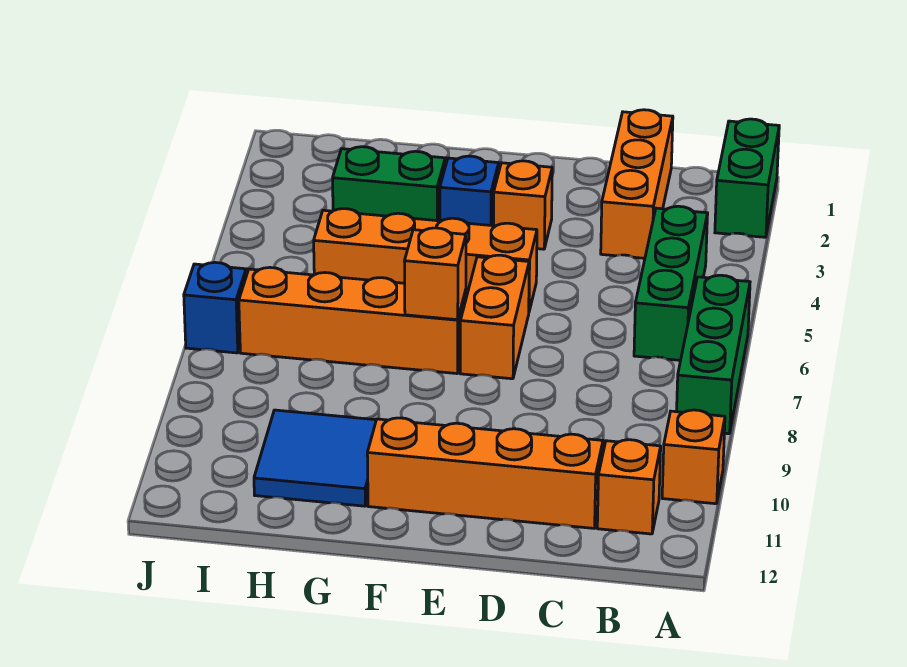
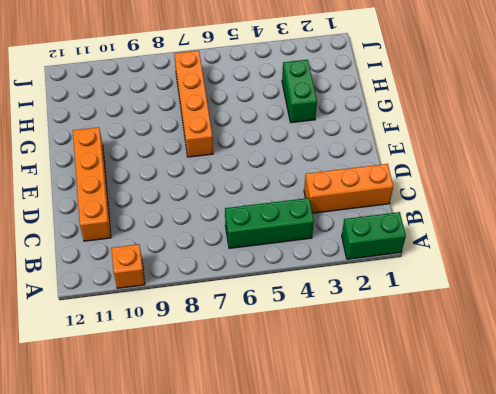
none -> green brick A6:A8 level 1
none -> orange brick B11 level 1
none -> orange brick E3 level 1

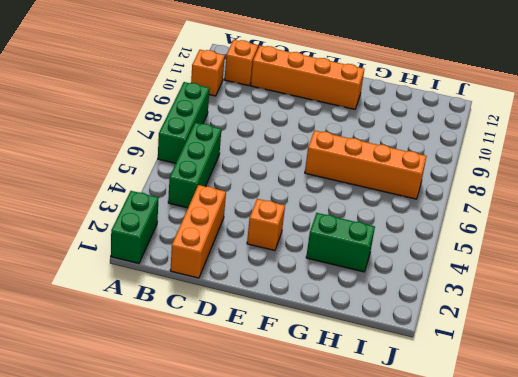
none -> orange brick E5:H5 level 1
none -> orange brick E6:E7 level 1
none -> blue brick F3 level 1

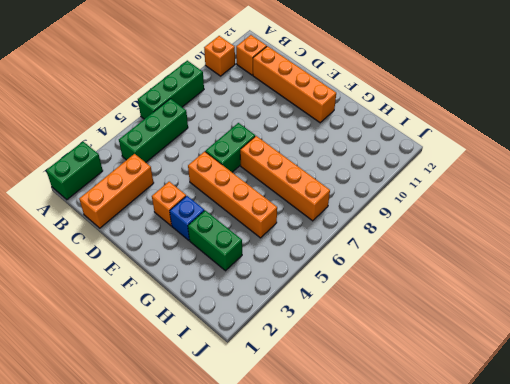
green brick E6:E7 level 1 -> orange brick E6:E7 level 1
none -> blue tile G10:H11 level 1
none -> blue brick J7 level 1
none -> orange brick F7 level 2

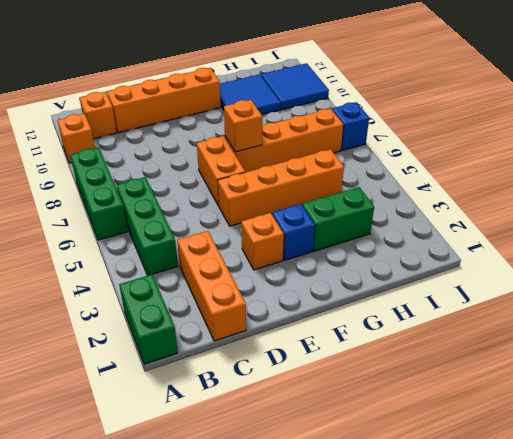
blue tile I10:J11 level 1 -> none

